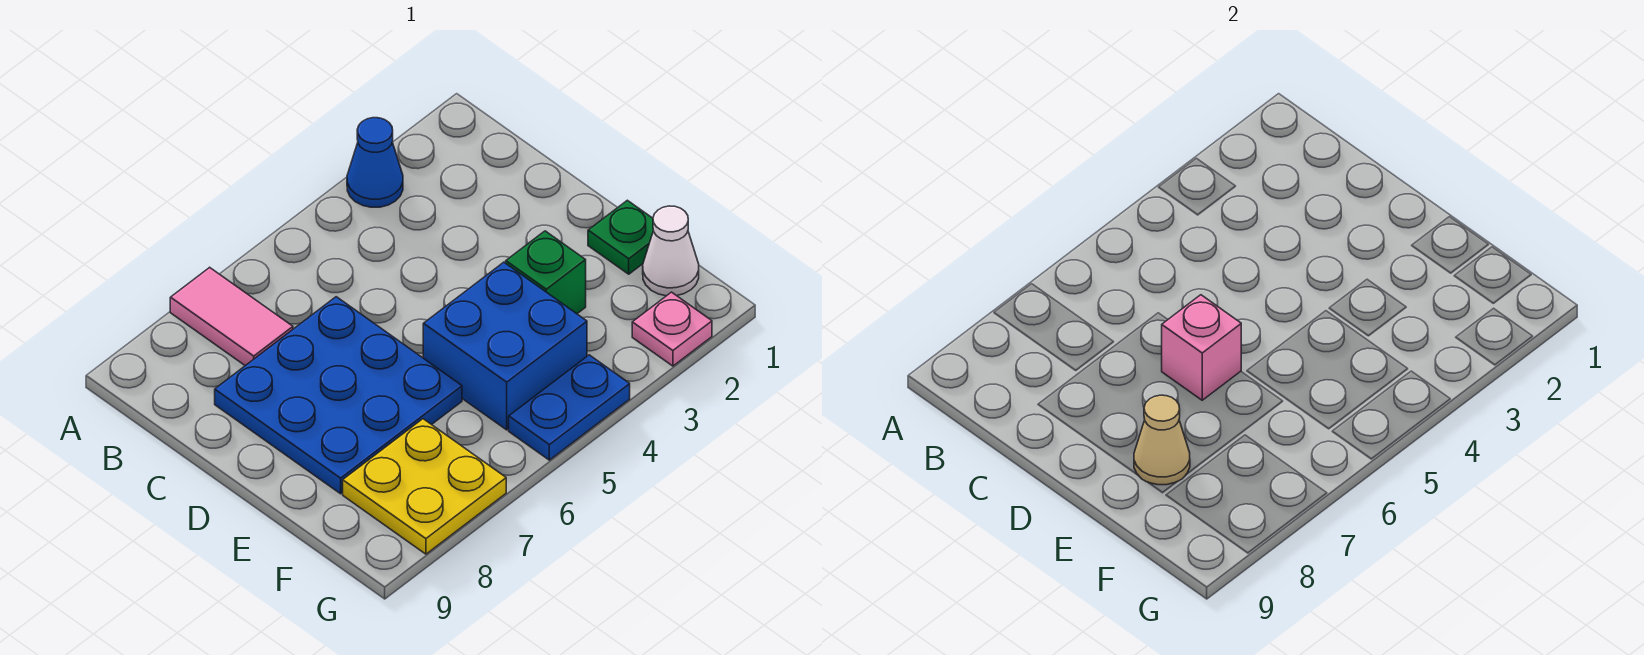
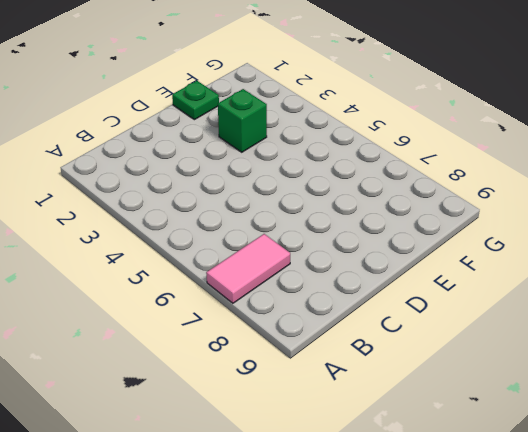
none -> blue cone A3 level 1
none -> blue plate C6:E8 level 1
none -> blue brick E4:F5 level 1

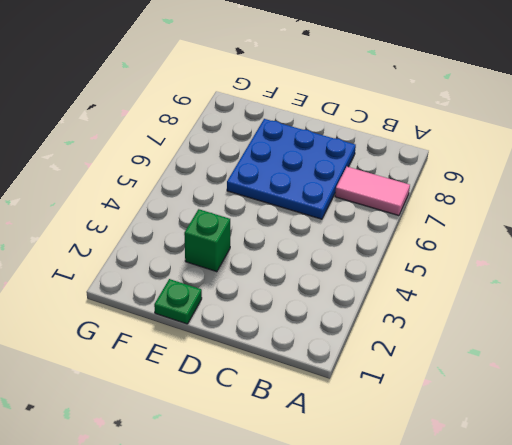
none -> blue cone A3 level 1
none -> blue brick E4:F5 level 1
none -> white cone F1 level 1

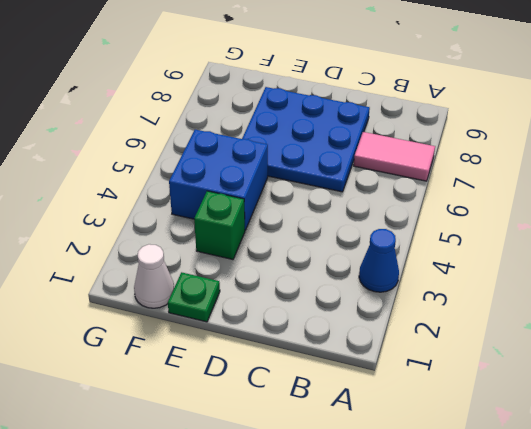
none -> yellow plate F7:G8 level 1
none -> pink plate G2 level 1
none -> blue plate G4:G5 level 1

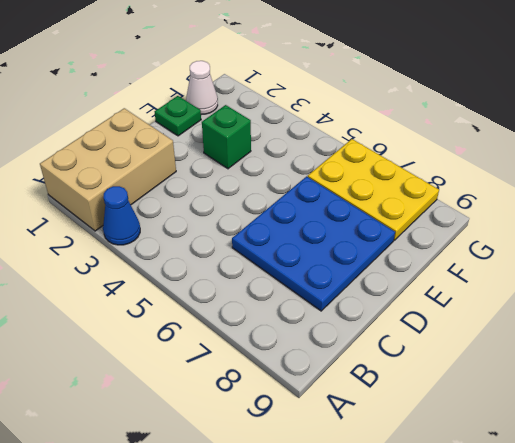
tan brick A1:C2 level 1 -> none
yellow plate F6:G8 level 1 -> yellow plate F7:G8 level 1
none -> pink tile A7:B7 level 1
none -> blue brick E4:F5 level 1
none -> pink plate G2 level 1

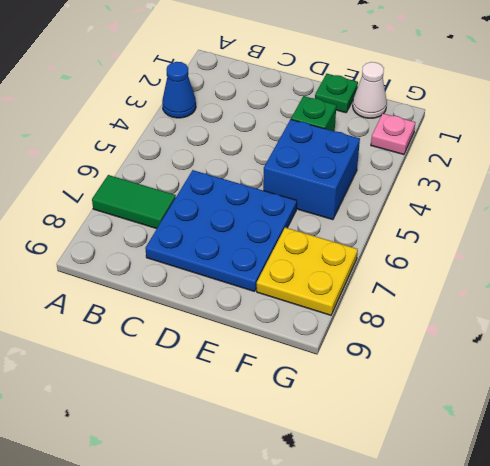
green tile A7:B7 level 1 -> pink tile A7:B7 level 1
none -> blue plate G4:G5 level 1
none -> pink brick D6 level 2
none -> tan cone E8 level 2

